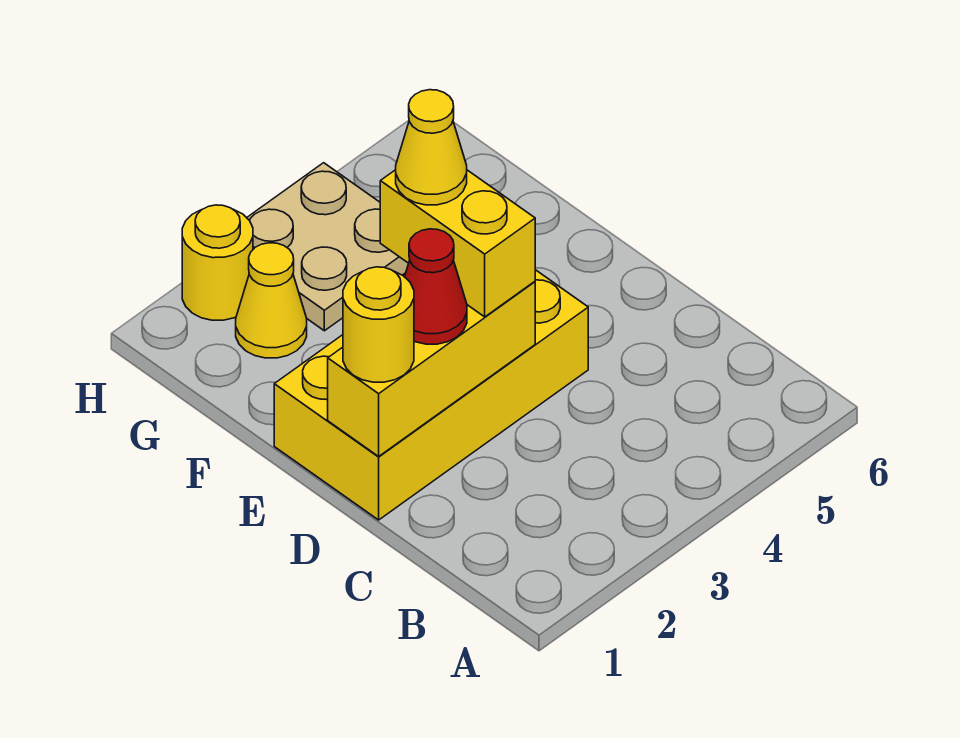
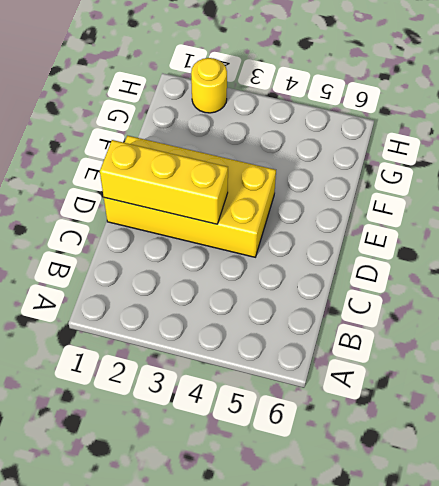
none -> yellow cone G2 level 1
none -> tan plate G3:H4 level 1

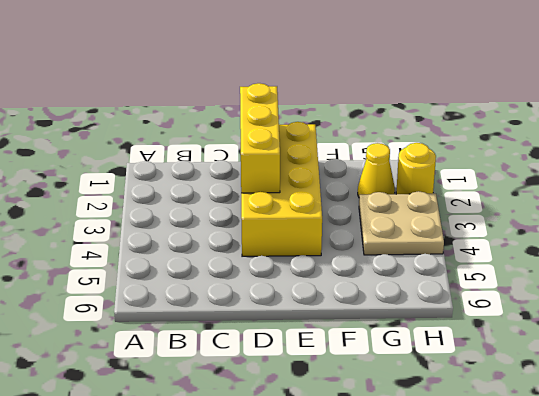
none -> yellow round brick D1 level 3
none -> red cone D2 level 3

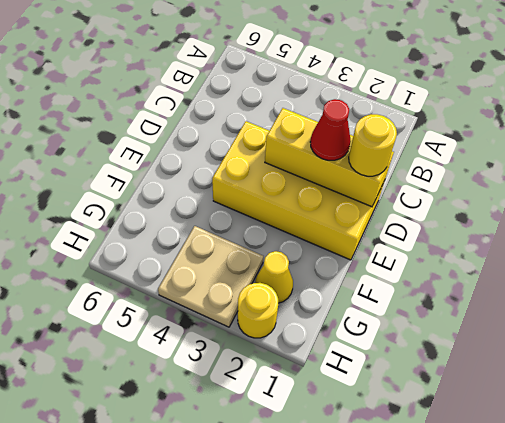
none -> yellow brick D3:E3 level 3
none -> yellow cone E3 level 4

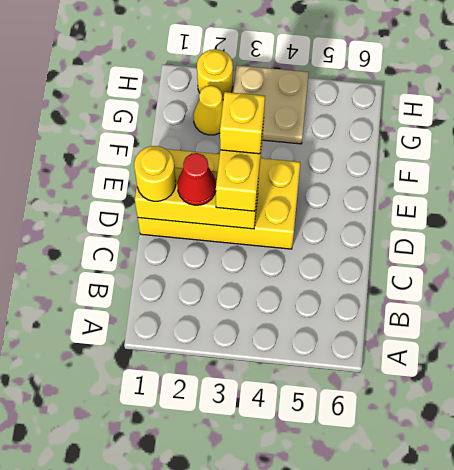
yellow brick E3 level 4 -> yellow cone E3 level 4

